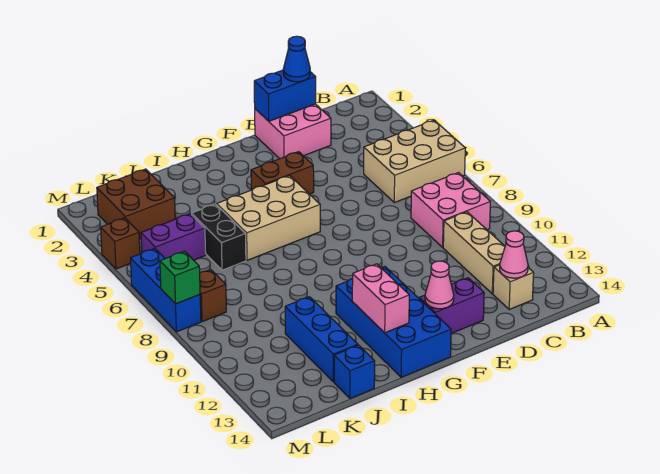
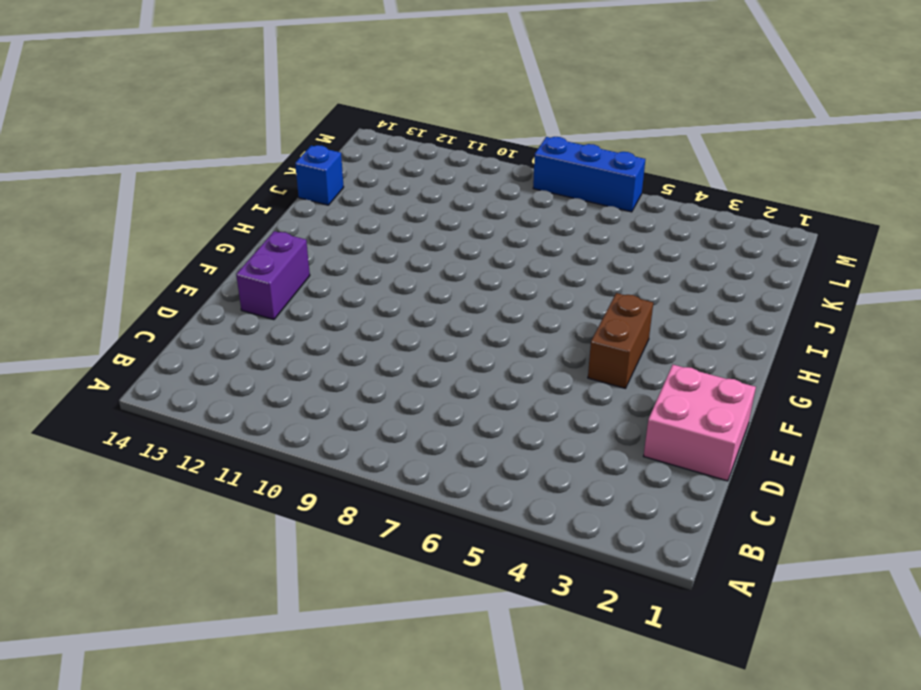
none -> tan brick A5:C6 level 1
none -> pink brick B8:C9 level 1
none -> tan brick C10:C12 level 1

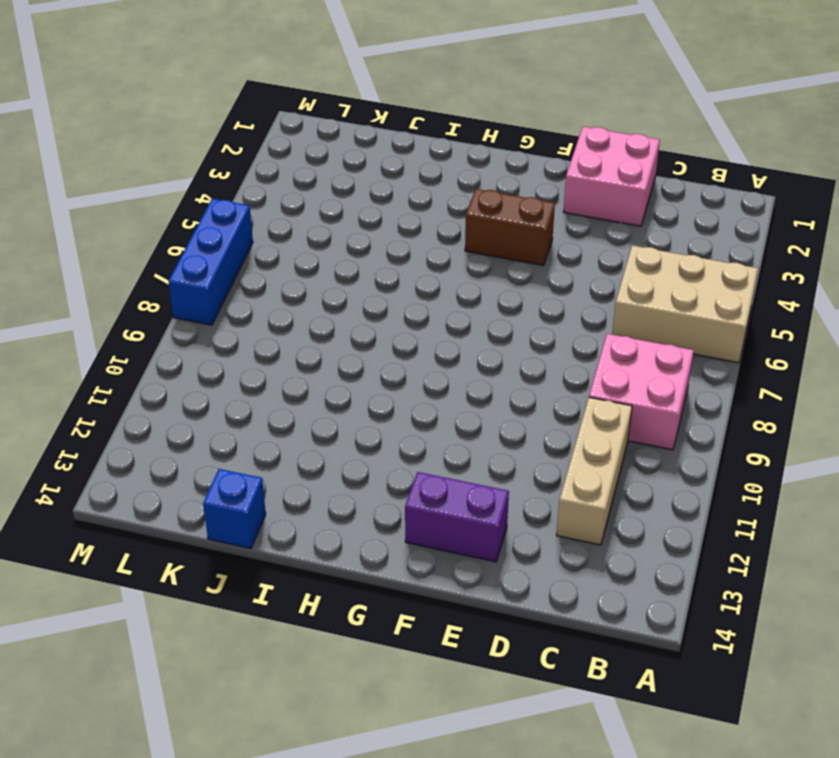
none -> tan brick C13 level 1
none -> tan brick G5:I6 level 1
none -> blue brick G11:H14 level 1

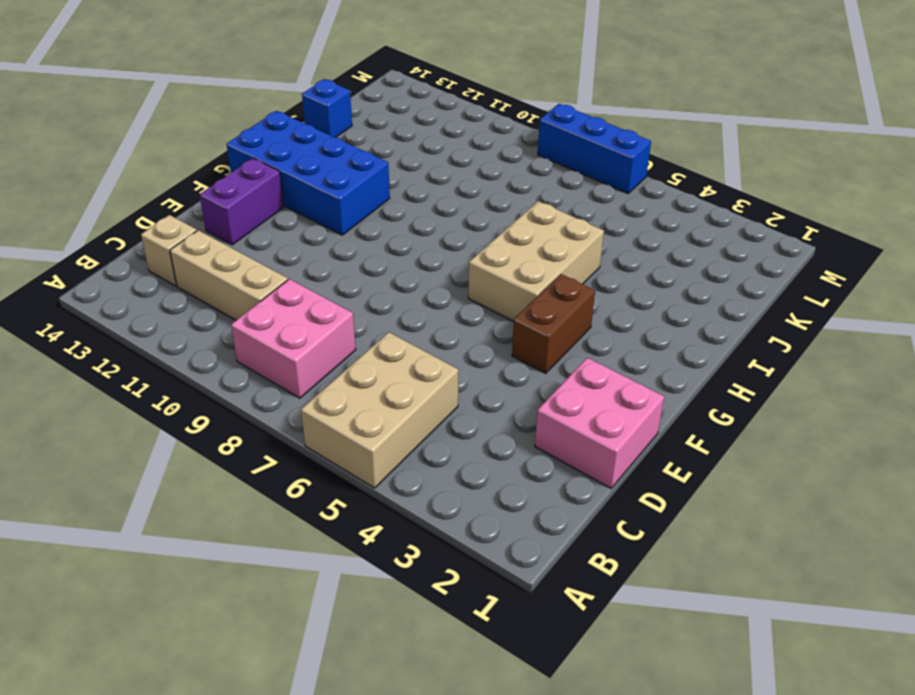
none -> black brick J5:J6 level 1
none -> blue brick J11:J13 level 1
none -> brown brick K2:L3 level 1

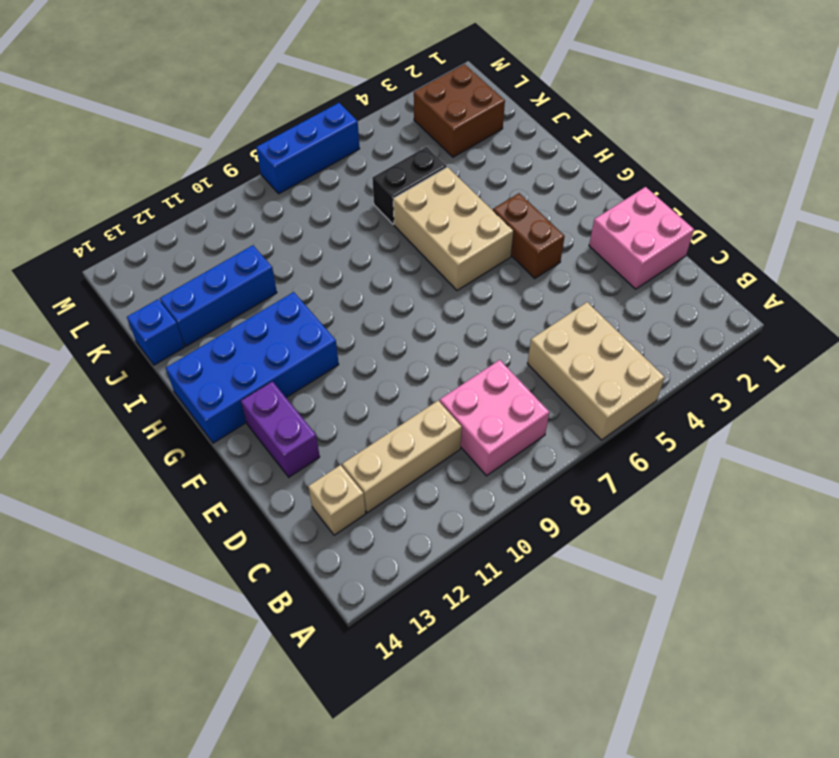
none -> purple brick K5:L5 level 1
none -> brown brick L8 level 1
none -> brown brick M4 level 1

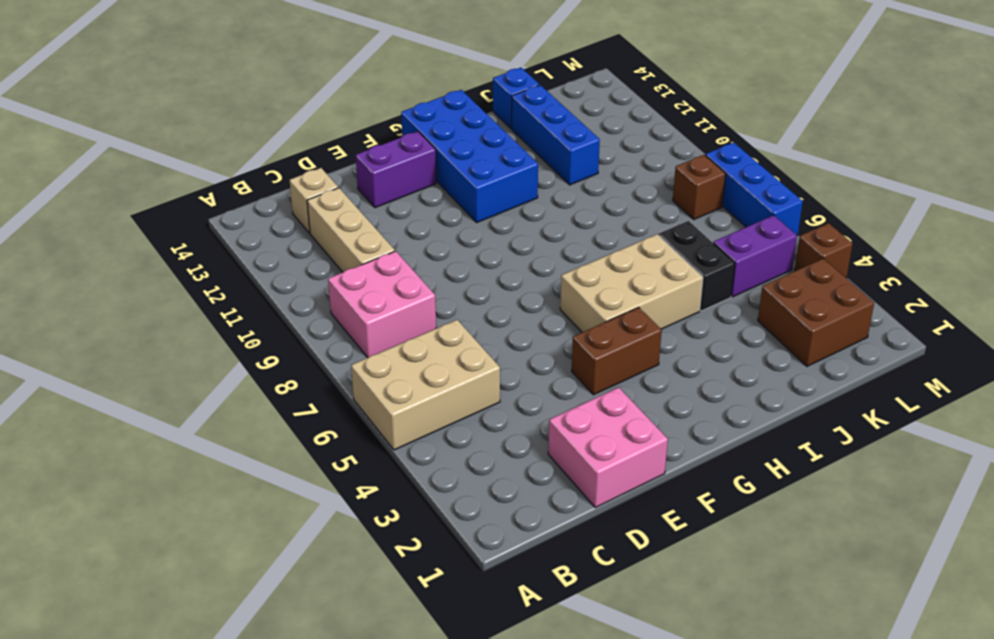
none -> pink cone C13 level 2
none -> blue brick D1:E1 level 2
none -> pink cone F13 level 2

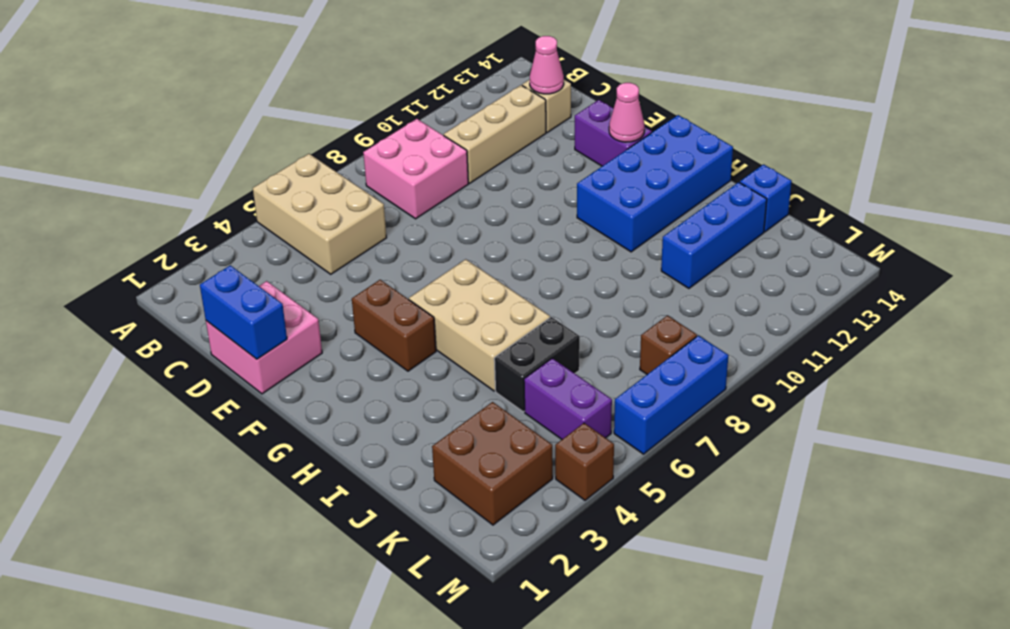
none -> pink brick H12:H13 level 2
none -> green brick M8 level 2
none -> blue cone D1 level 3

